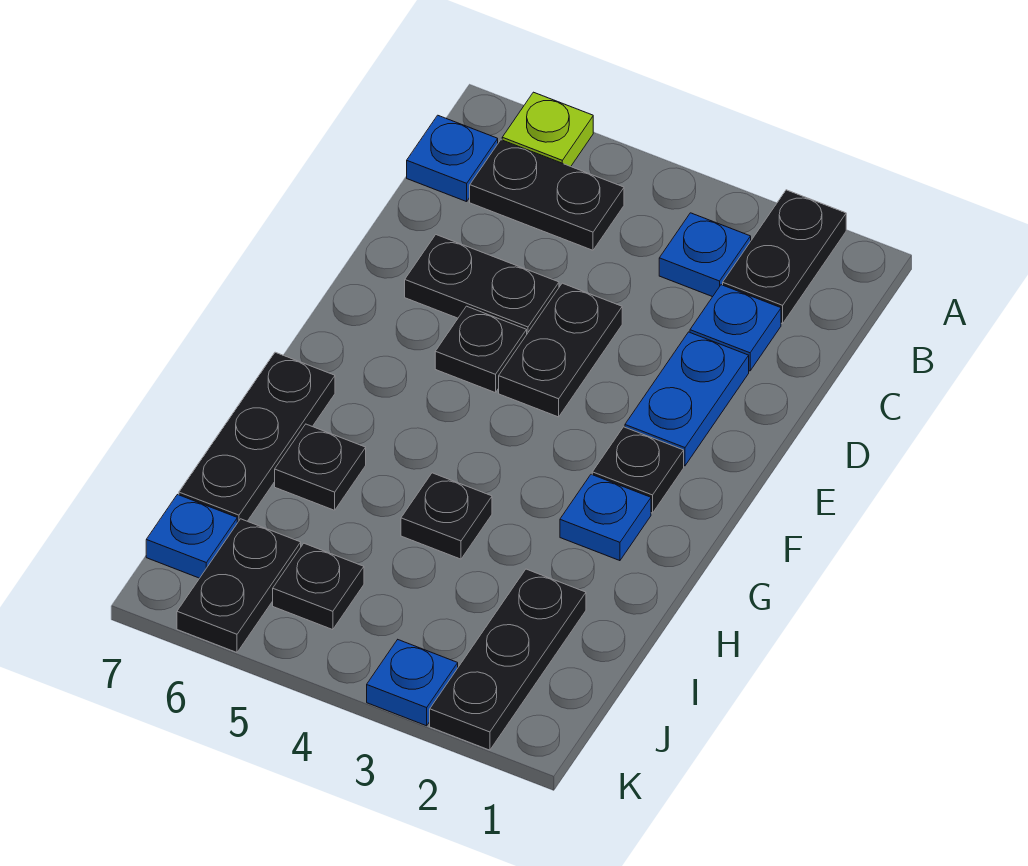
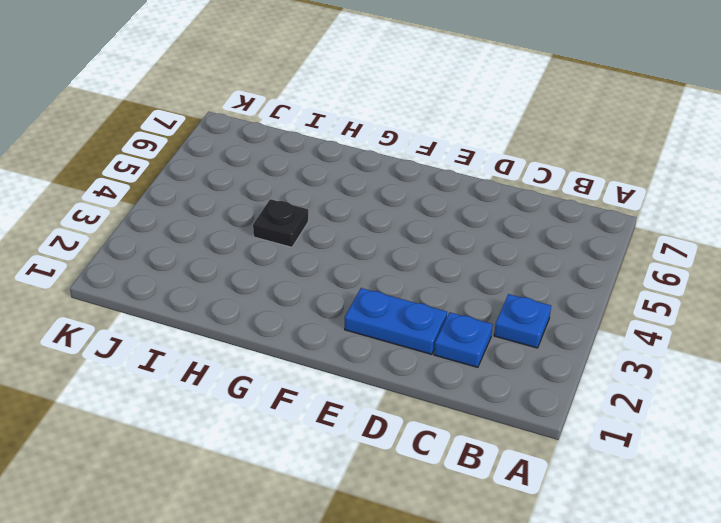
none -> black plate A2:B2 level 1
none -> lime plate A6 level 1
none -> black plate B5:B6 level 1

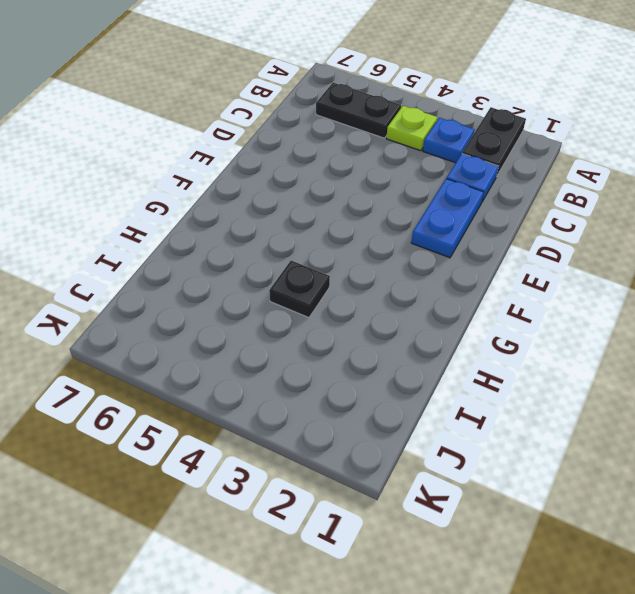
lime plate B4 level 1 -> lime plate A6 level 1
none -> blue plate B7 level 1
none -> black plate D4:E4 level 1
none -> black plate D5:D6 level 1

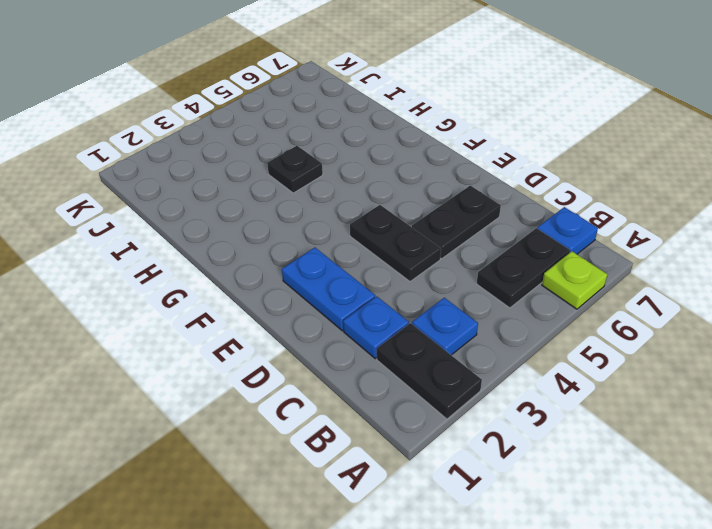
none -> black plate E5 level 1
none -> black plate F2 level 1
none -> blue plate G2 level 1

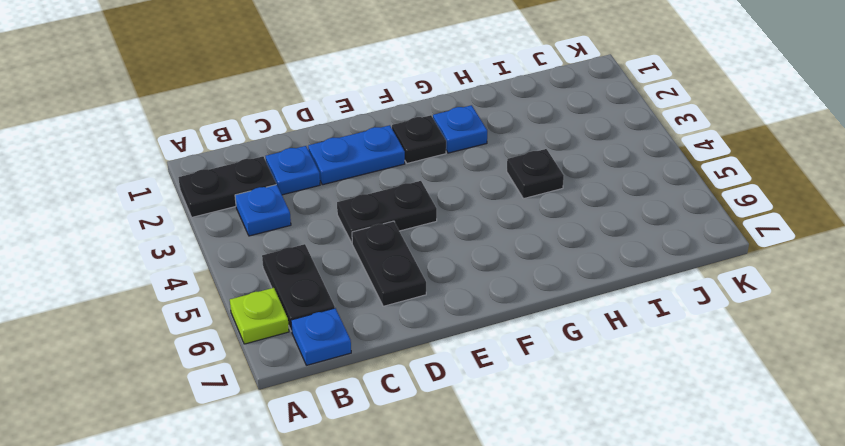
none -> black plate E5 level 1
none -> black plate G7:I7 level 1
none -> black plate H6 level 1

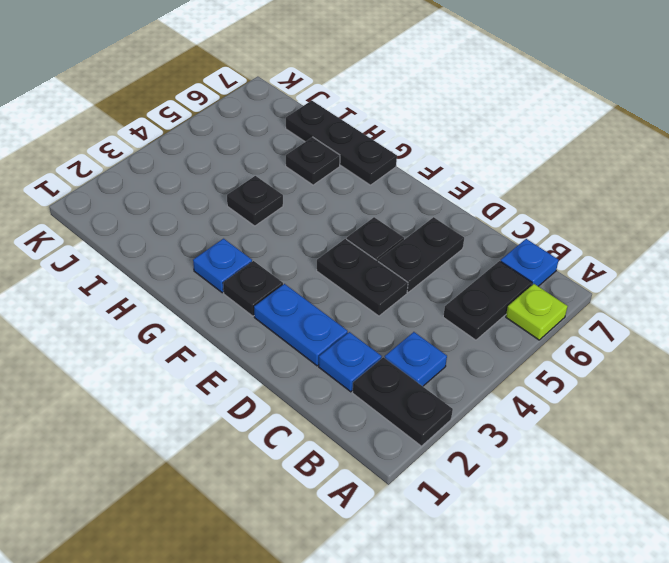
none -> black plate I2:K2 level 1
none -> black plate J5 level 1
none -> black plate J6:K6 level 1

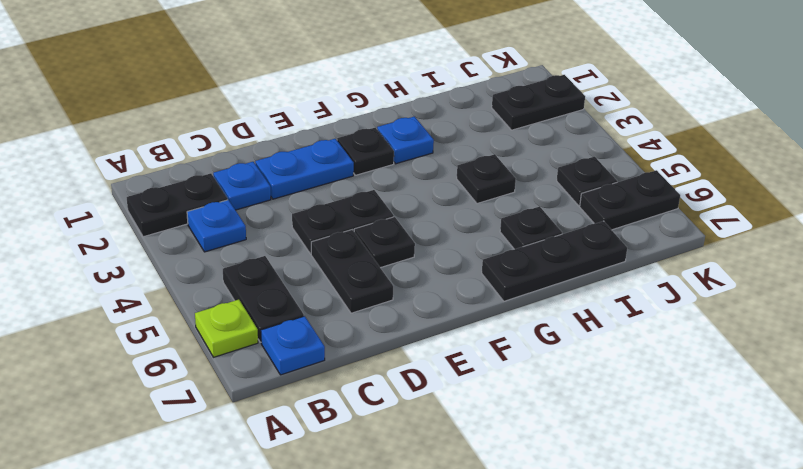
black plate J2:K2 level 1 -> black plate I2:K2 level 1
none -> blue plate J7 level 1
none -> blue plate K3 level 1

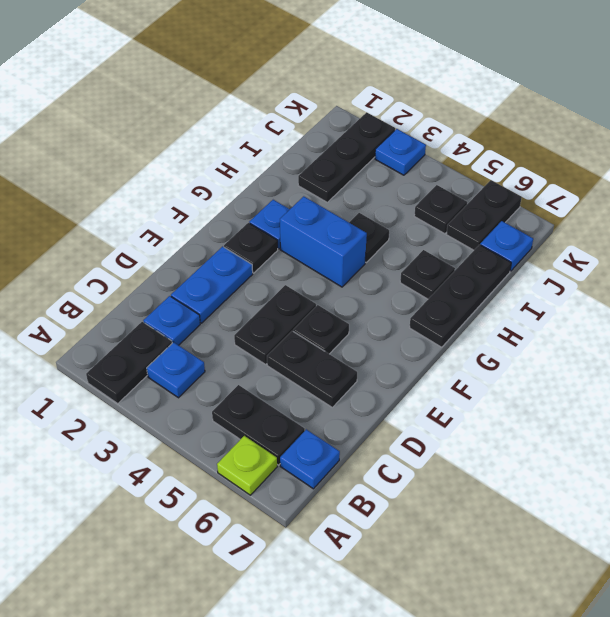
blue brick G3:G4 level 1 -> none

